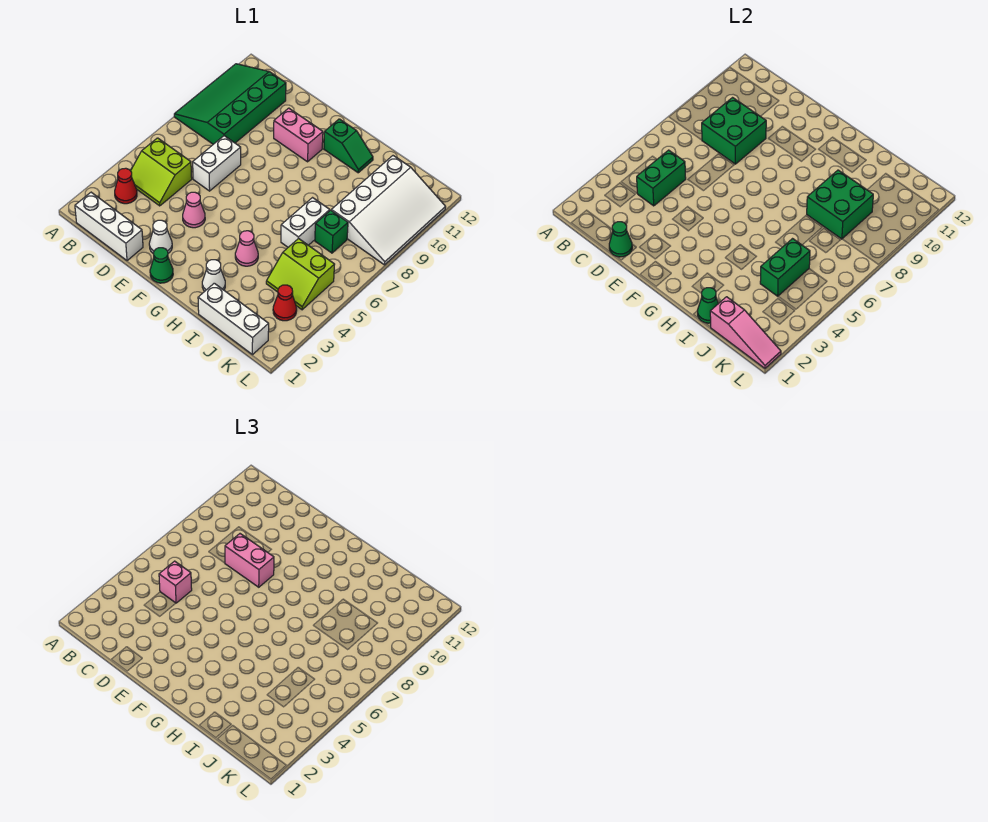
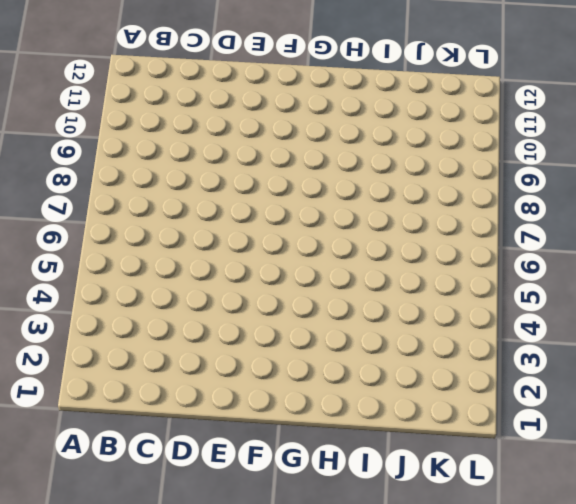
none -> green slope A8:C11 level 1 top C
none -> white brick B1:D1 level 1
none -> red cone B3 level 1

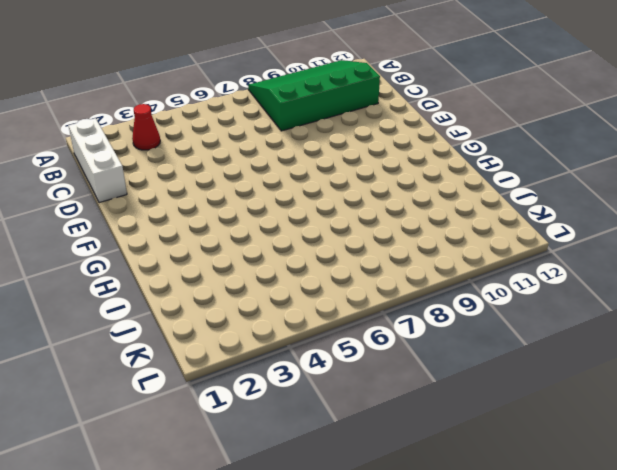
none -> lime slope B4:C5 level 1 top 5
none -> white brick D6:D7 level 1
none -> white cone E2 level 1

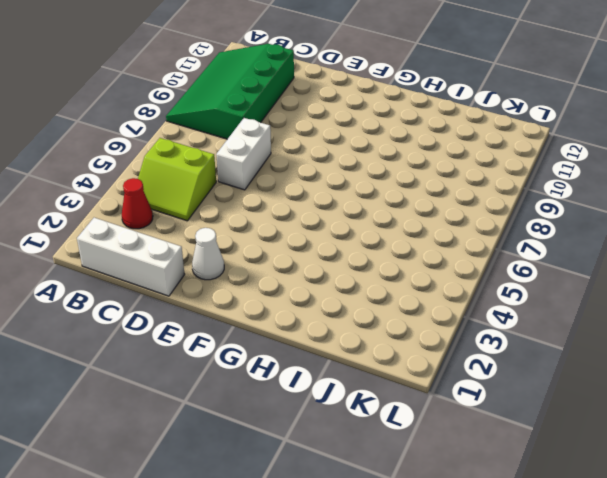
none -> pink cone E4 level 1
none -> pink brick E10:F10 level 1
none -> green cone F1 level 1

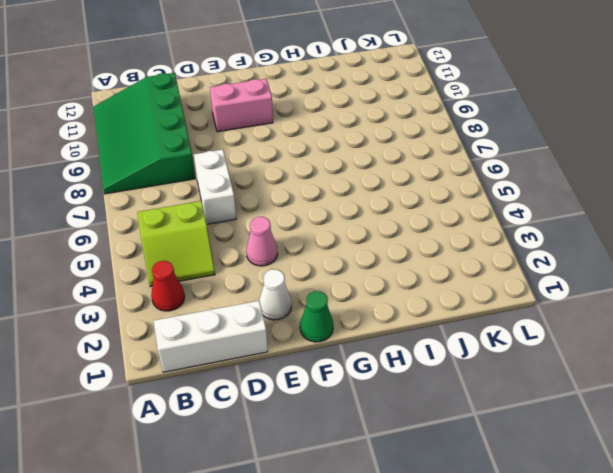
none -> green slope G11:H11 level 1 top G
none -> white cone H2 level 1
none -> pink cone H4 level 1

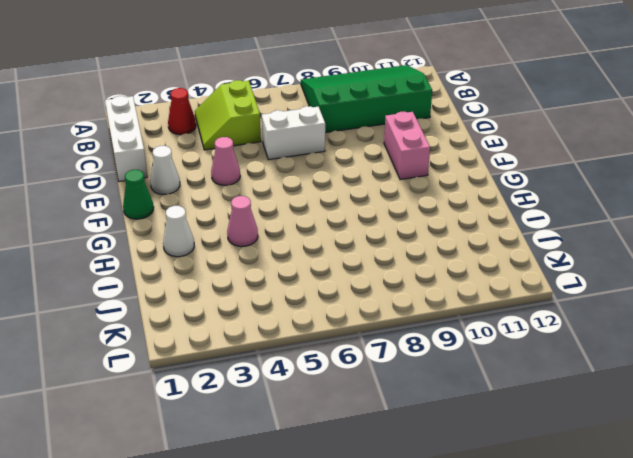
none -> green slope G11:H11 level 1 top G
none -> white brick I1:K1 level 1
none -> white brick I6:I7 level 1

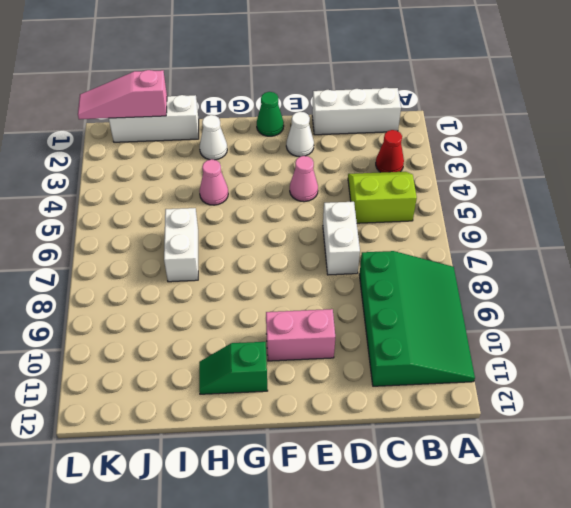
none -> lime slope J4:K5 level 1 top 5
none -> green brick J7 level 1
none -> white slope J8:L11 level 1 top J

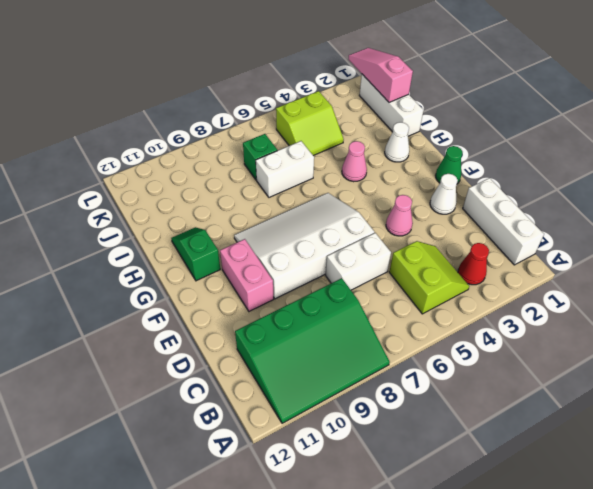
white slope E6:G9 level 1 top E -> white slope J8:L11 level 1 top J
lime slope J4:K5 level 1 top K -> lime slope J4:K5 level 1 top 5
none -> red cone K3 level 1
none -> green brick C4:C5 level 2
none -> green brick C8:D9 level 2

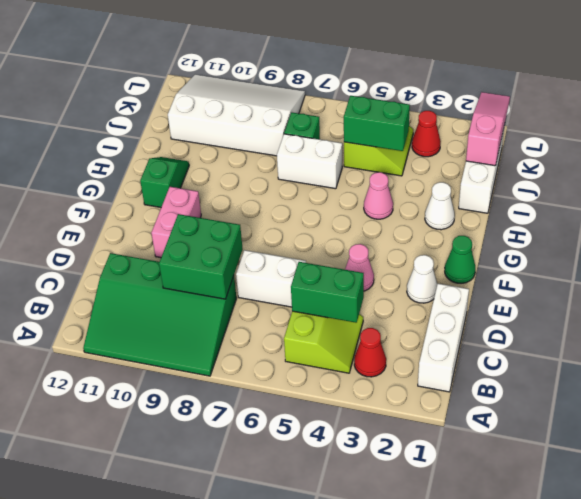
none -> green cone D1 level 2
none -> green cone I1 level 2
none -> green brick I8:J9 level 2

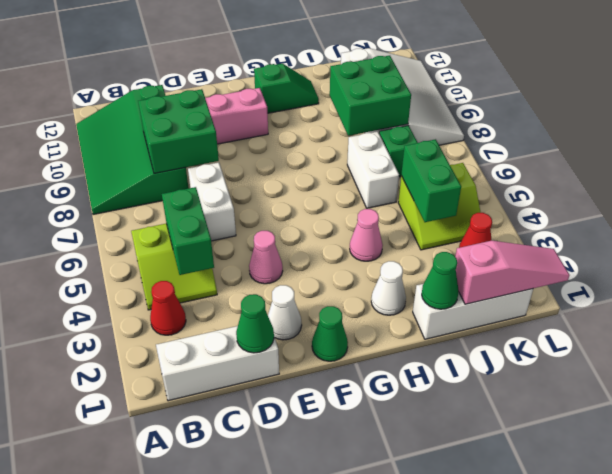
none -> pink brick C5 level 3
none -> pink brick D8:E8 level 3

